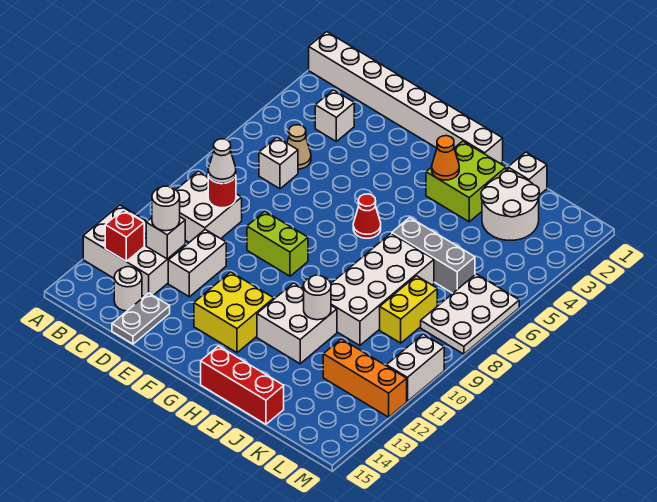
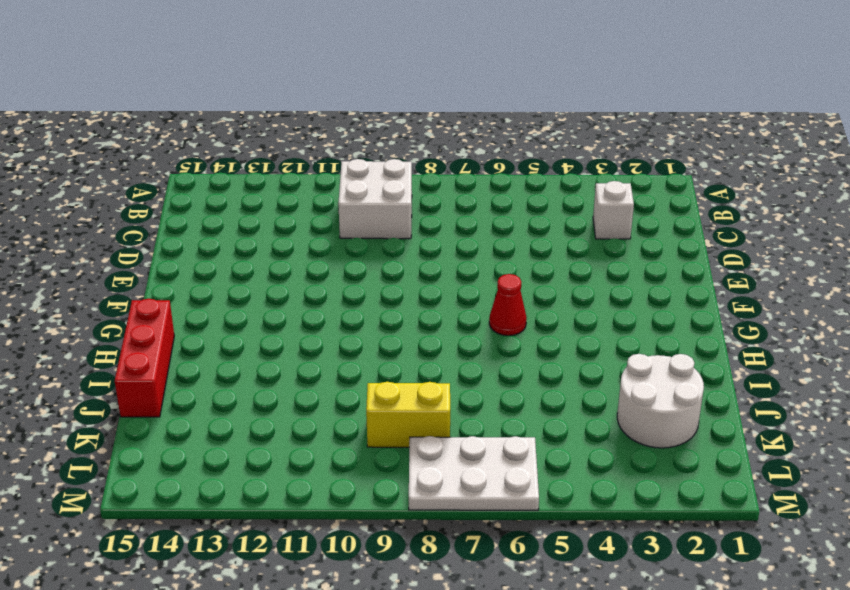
none -> white brick A1:H1 level 1
none -> white brick A12:C13 level 1
none -> tan cone C5 level 1
none -> white brick C6 level 1

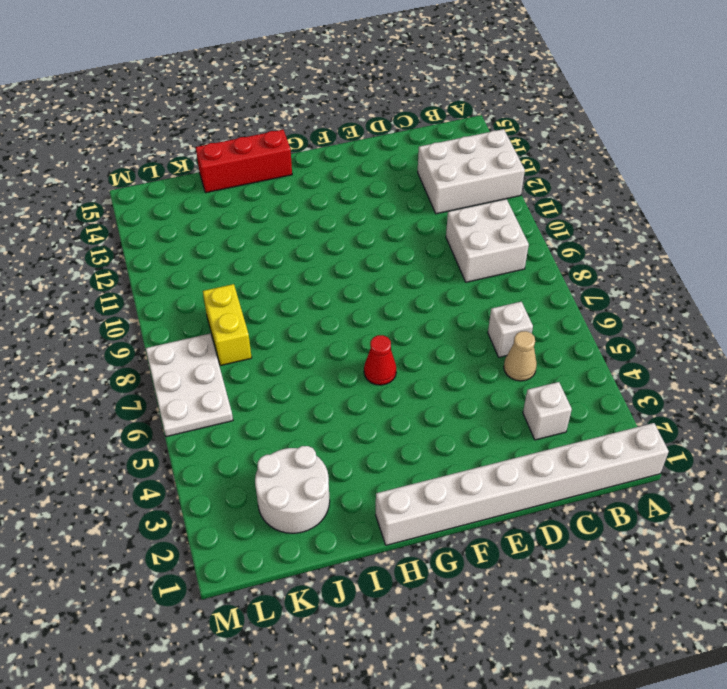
none -> white round brick C14 level 1
none -> white brick D11:D12 level 1
none -> grey plate D14:D15 level 1
none -> lime brick E9:F9 level 1

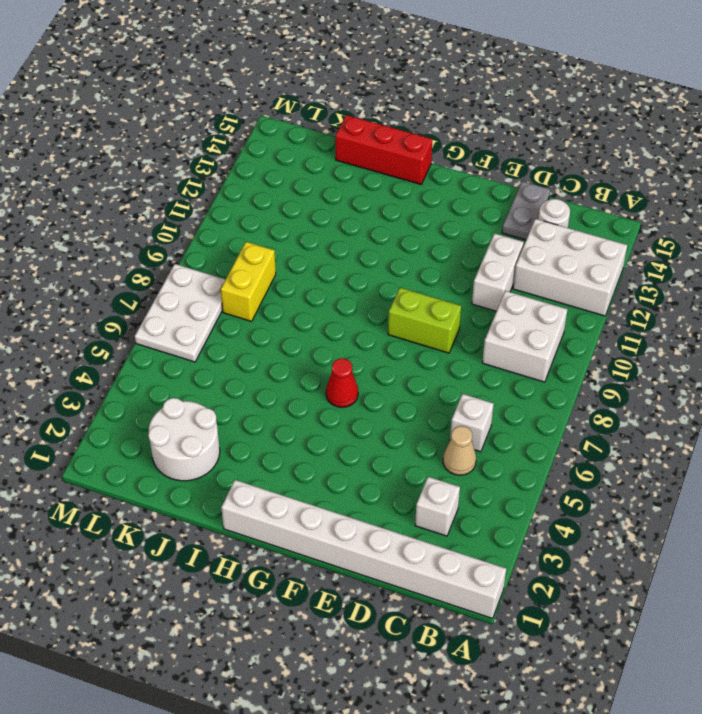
none -> yellow brick F12:G13 level 1
none -> lime brick H2:I3 level 1
none -> white brick H11:I12 level 1
none -> grey brick I6:K6 level 1

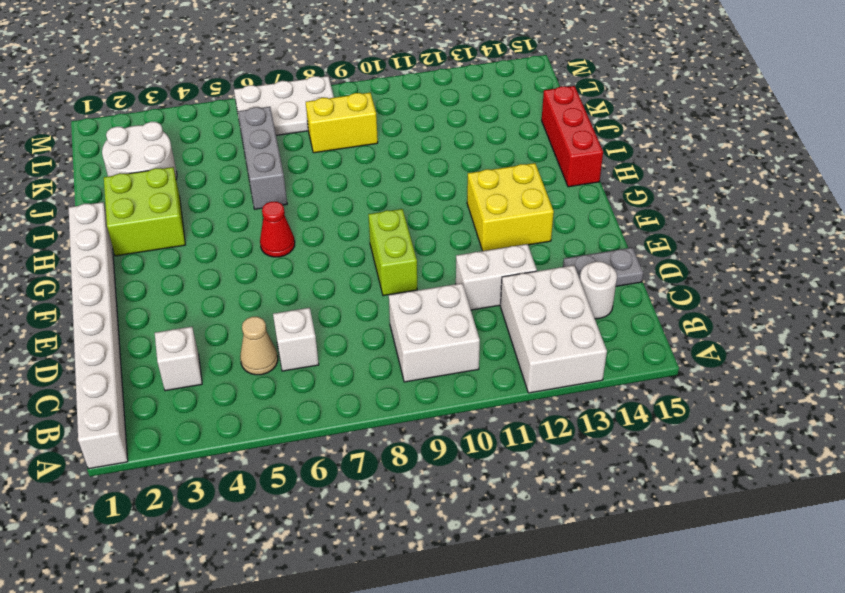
none -> white brick H11:I12 level 1
none -> white brick I7:J10 level 1
none -> white brick J1 level 1
none -> orange brick K12:M12 level 1

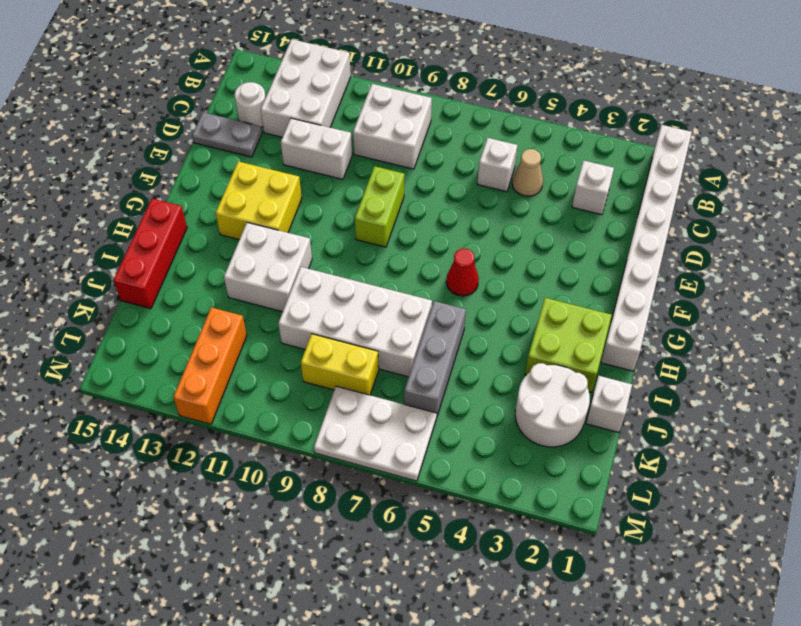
none -> white brick M10:M11 level 1
none -> red brick B13 level 2
none -> red round brick C9 level 2
none -> white brick C12 level 2

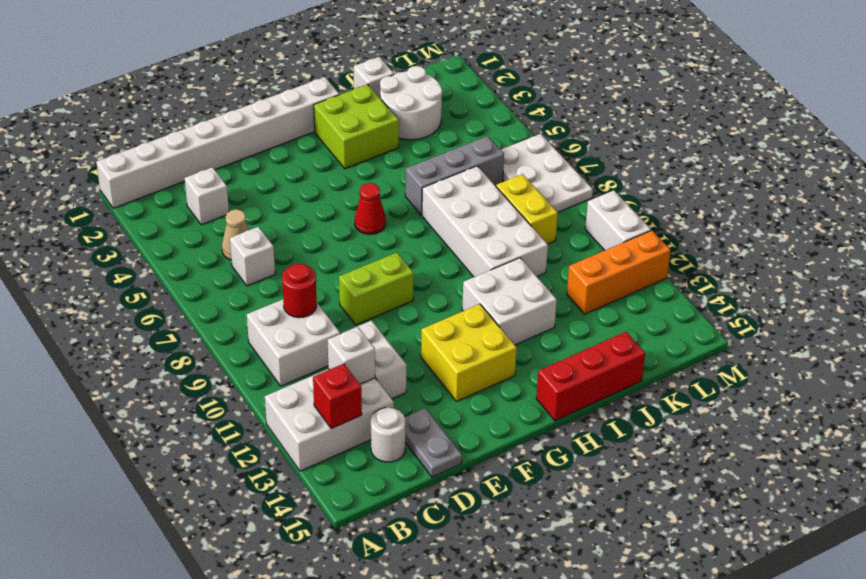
none -> orange cone H3 level 2
none -> white round brick I11 level 2
none -> white cone C9 level 3
none -> white round brick C12 level 3

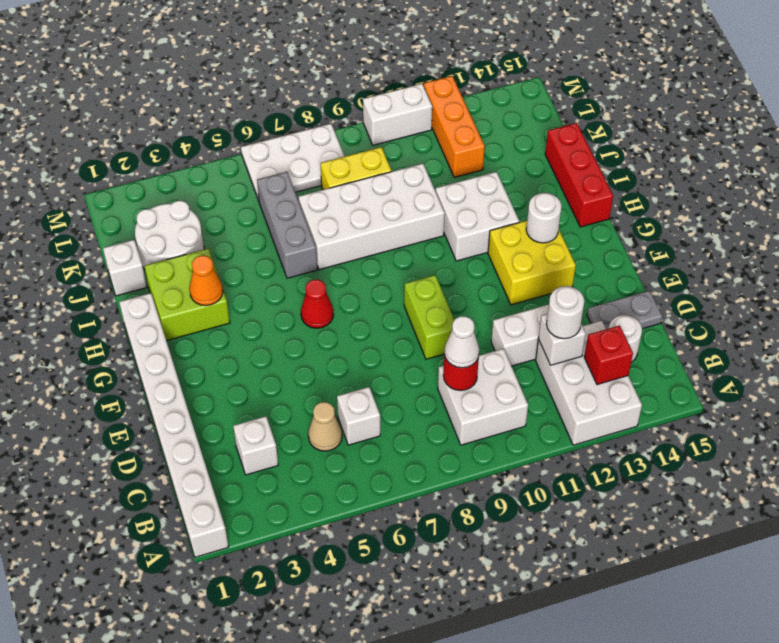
white round brick G13 level 2 -> white round brick I11 level 2

